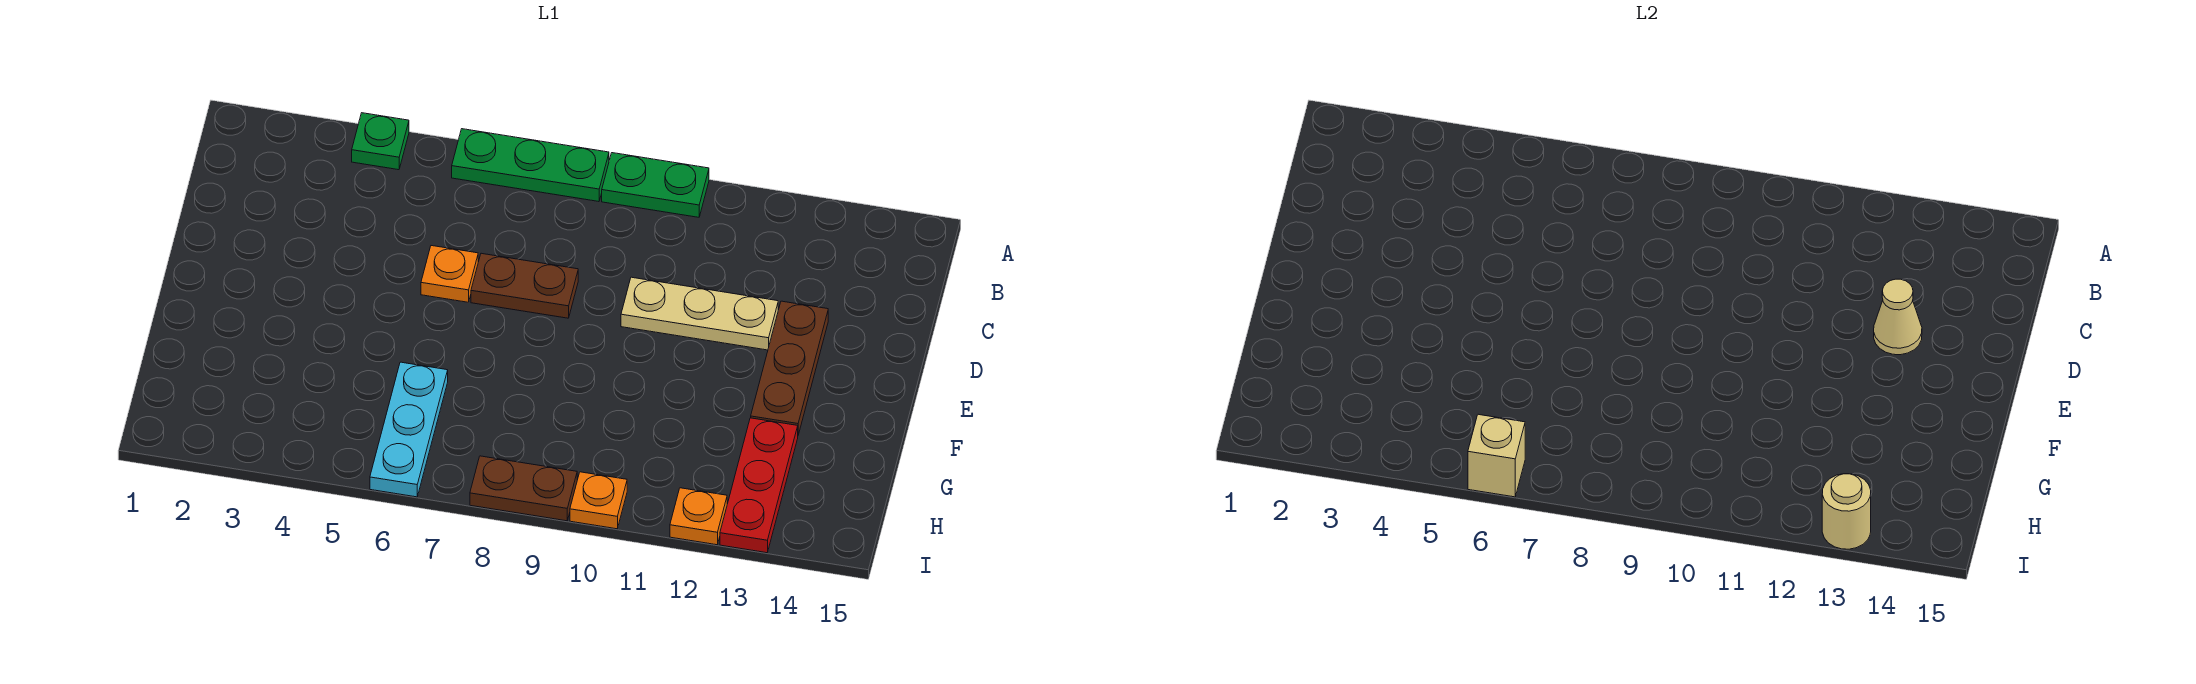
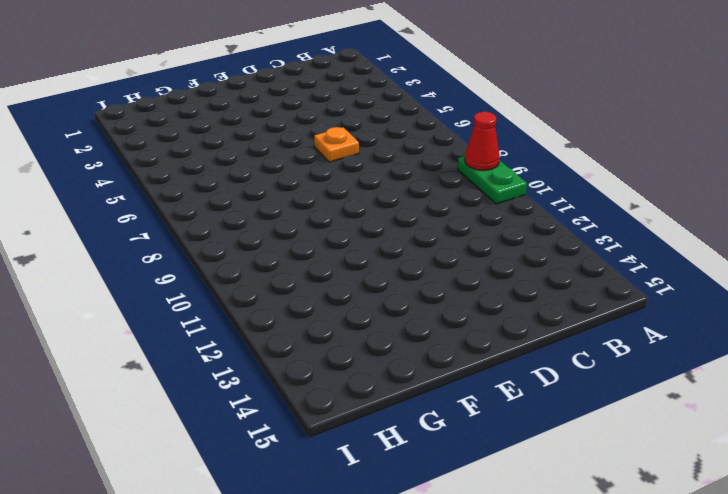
red cone A9 level 2 -> none
none -> green plate A4 level 1
none -> green plate A6:A8 level 1
none -> brown plate D7:D8 level 1

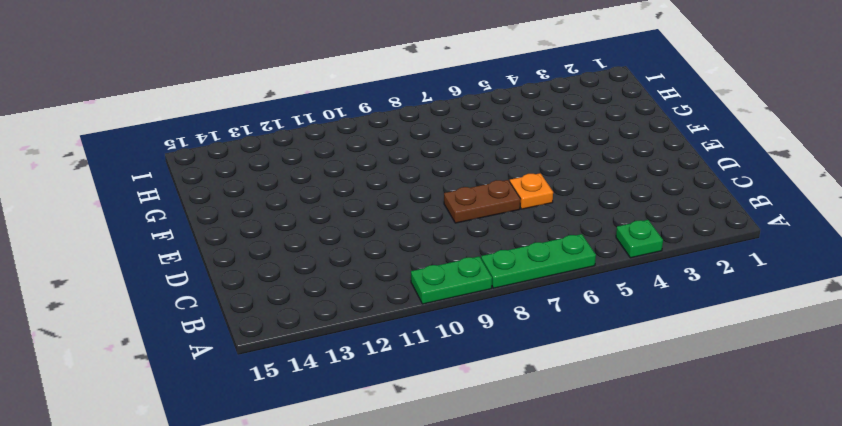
none -> tan plate D10:D12 level 1
none -> brown plate D13:F13 level 1
none -> cyan plate G6:I6 level 1

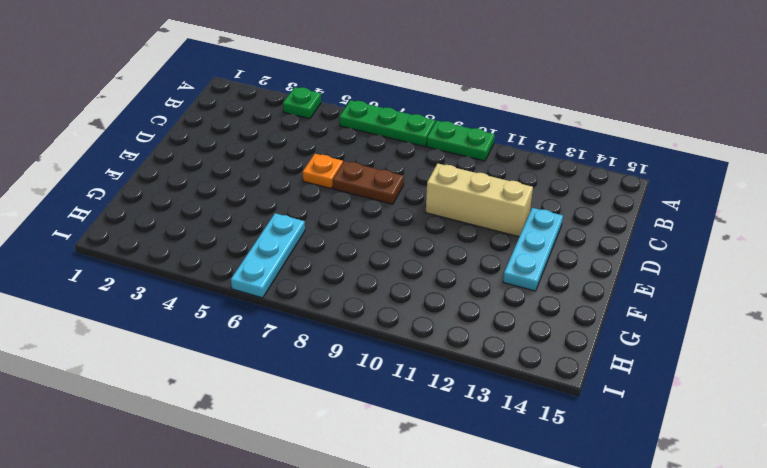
tan brick D10:D12 level 1 -> tan plate D10:D12 level 1
cyan plate D13:F13 level 1 -> brown plate D13:F13 level 1
none -> red plate G13:I13 level 1
none -> brown plate I8:I9 level 1
none -> orange plate I10 level 1

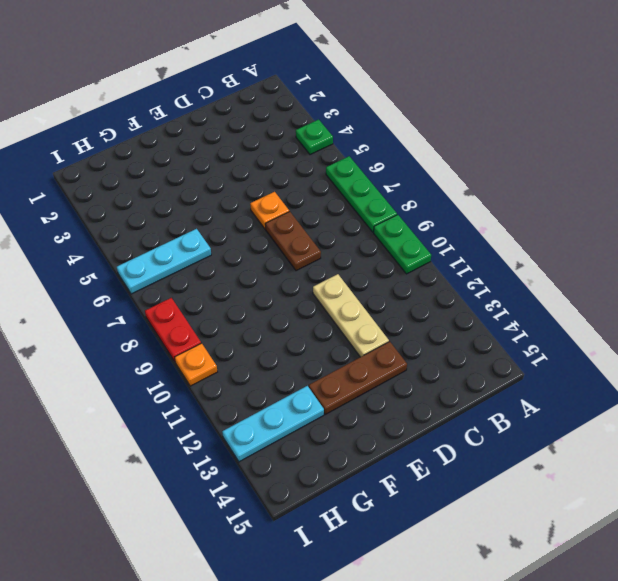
cyan plate G13:I13 level 1 -> red plate G13:I13 level 1
red plate I8:I9 level 1 -> brown plate I8:I9 level 1
none -> orange plate I12 level 1
none -> tan cone D13 level 2
none -> tan brick I6 level 2

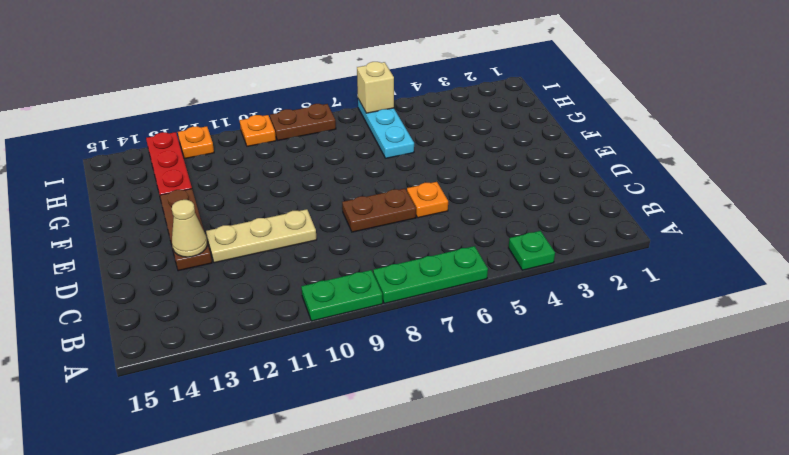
none -> tan round brick I13 level 2

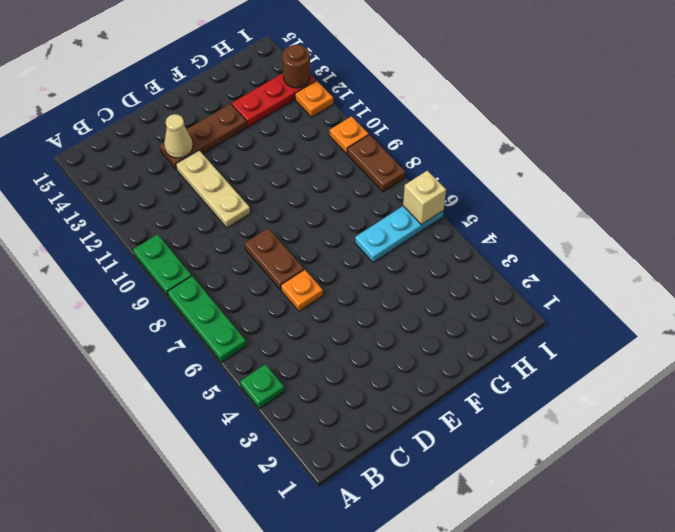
brown round brick I13 level 2 -> tan round brick I13 level 2

